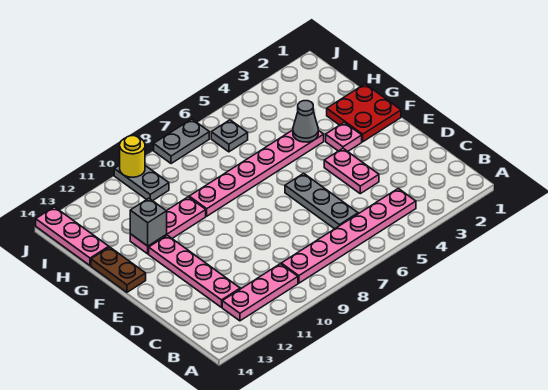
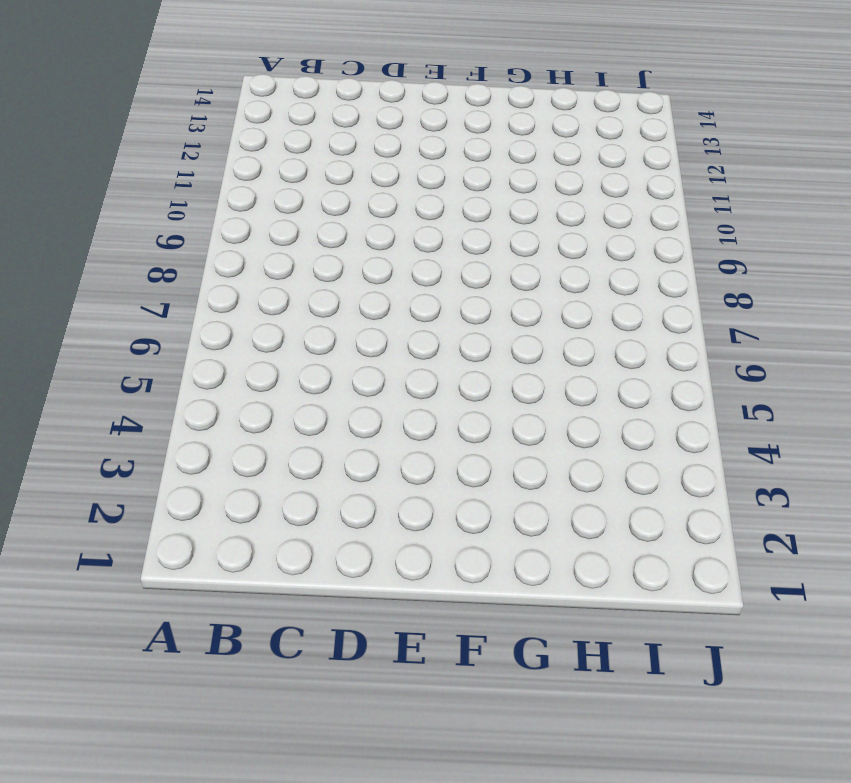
none -> pink plate B4:B9 level 1
none -> pink plate B10:B12 level 1
none -> grey plate C6:E6 level 1

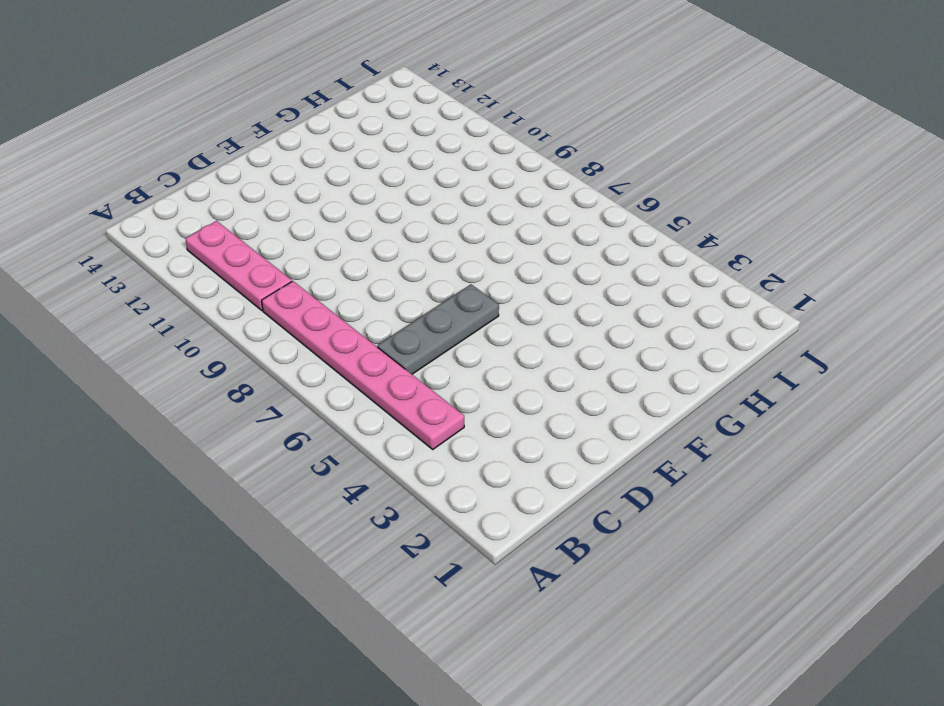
none -> pink plate C12:F12 level 1
none -> pink plate D4:E4 level 1
none -> red plate F1:G2 level 1

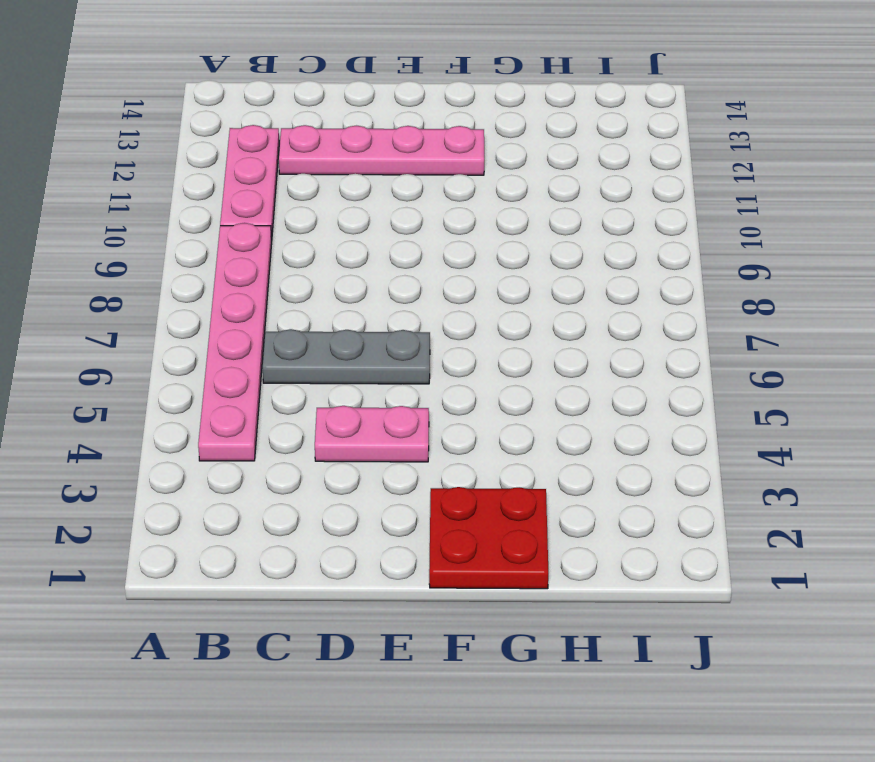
none -> pink plate F3 level 1
none -> brown plate F14:G14 level 1
none -> pink plate G4:G9 level 1

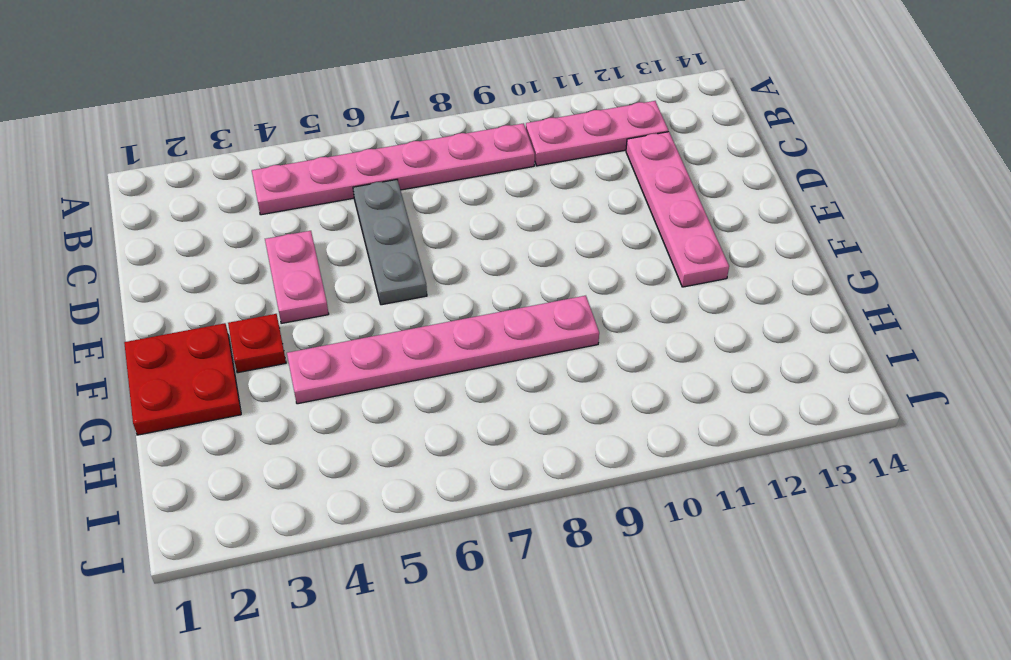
red plate F3 level 1 -> pink plate F3 level 1
none -> brown plate F14:G14 level 1
none -> pink plate G10:G12 level 1
none -> pink plate H14:J14 level 1

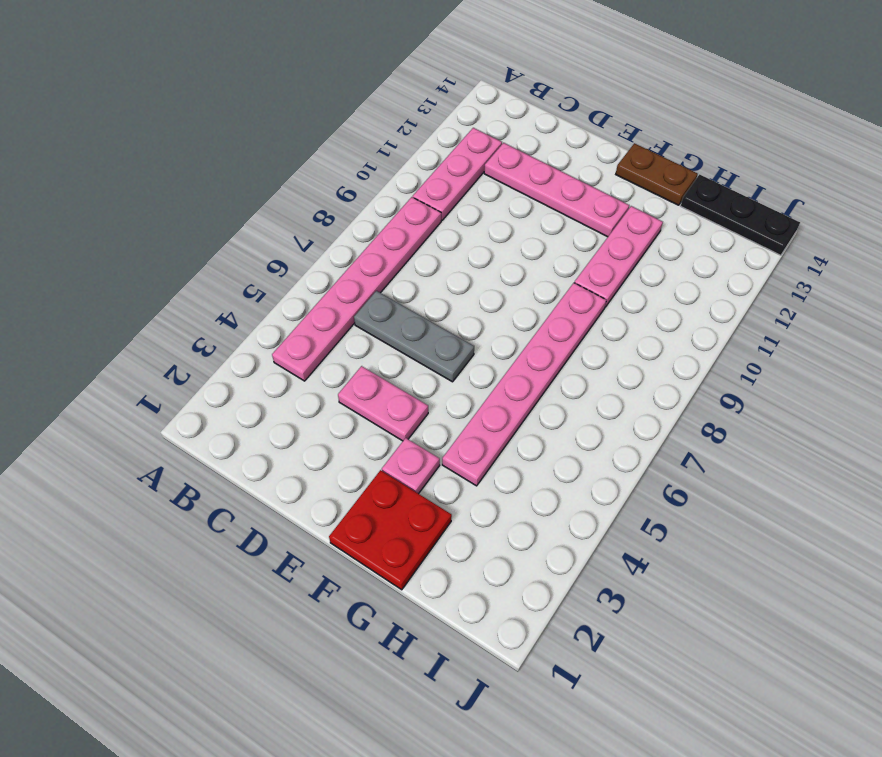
black plate H14:J14 level 1 -> pink plate H14:J14 level 1
none -> grey plate I6 level 1
none -> grey plate I10:J10 level 1
none -> grey plate J7:J8 level 1

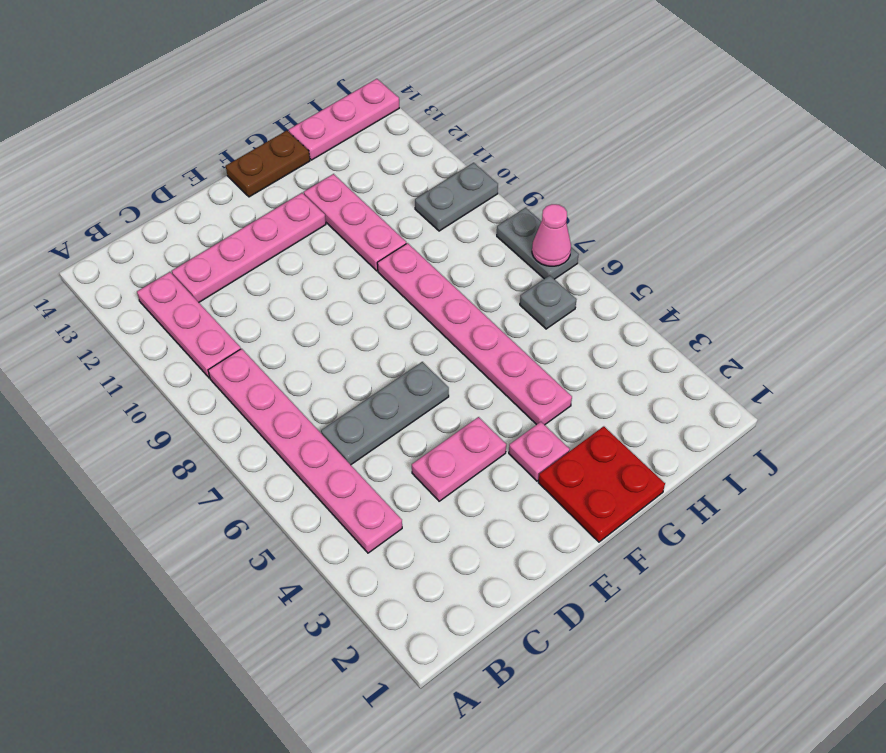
pink cone J7 level 2 -> none
none -> grey cone G4 level 2
none -> grey brick G12 level 2
none -> yellow round brick J10 level 2

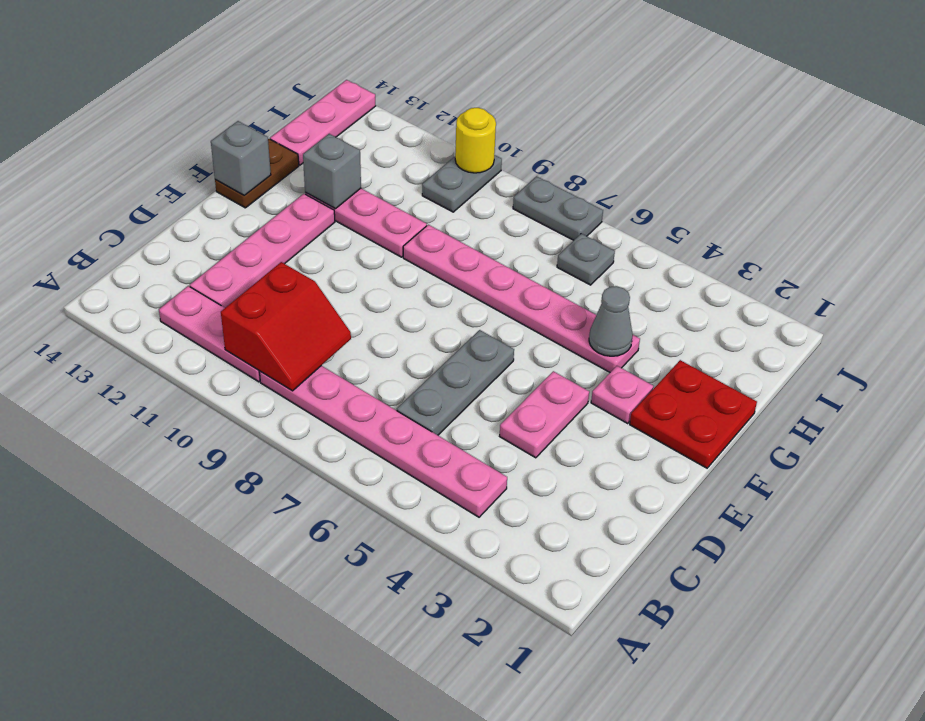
red slope B9:C10 level 2 top 10 -> none
grey brick F14 level 2 -> none

